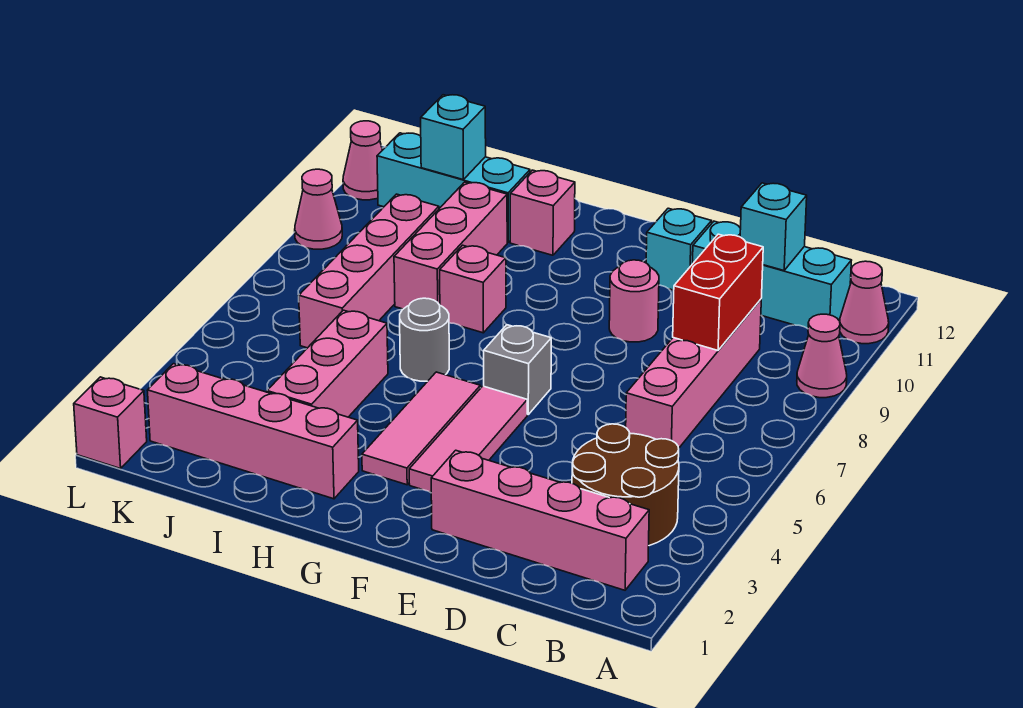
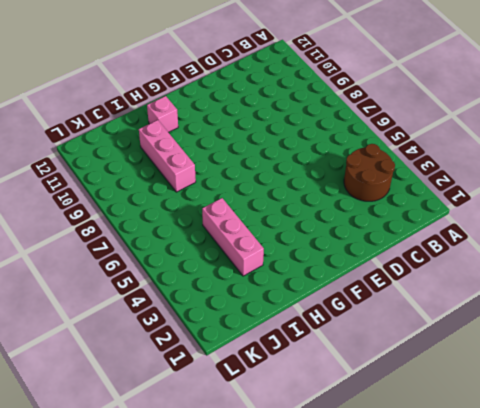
none -> pink cone A9 level 1
none -> pink cone A11 level 1
none -> pink brick B2:E2 level 1

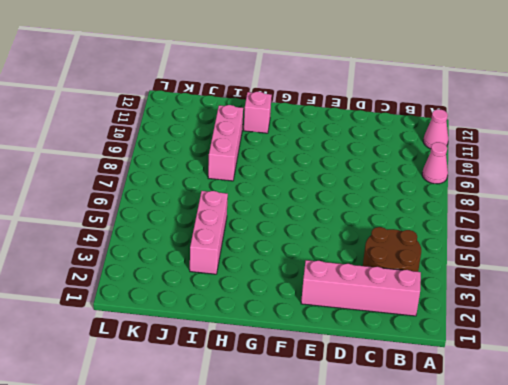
none -> cyan brick B11:D11 level 1
none -> pink brick C6:C9 level 1
none -> pink round brick E9 level 1

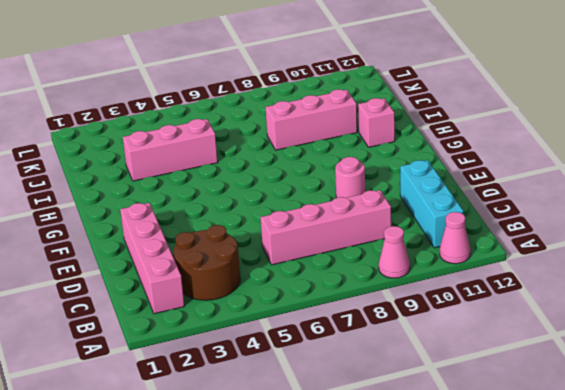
none -> cyan brick E11 level 1
none -> pink tile F3:F5 level 1
none -> grey brick F6 level 1

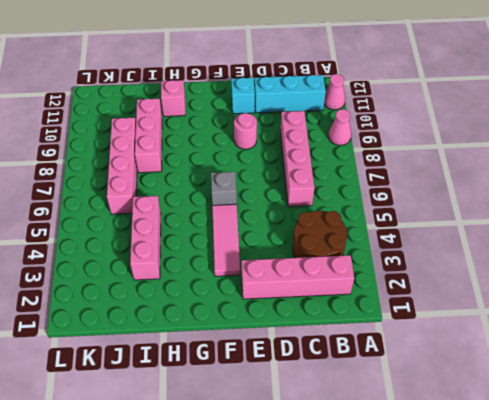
none -> pink tile G3:G5 level 1
none -> pink brick H2:K2 level 1
none -> grey round brick H6 level 1

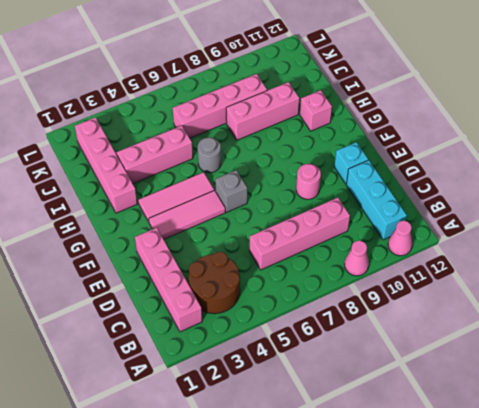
none -> pink brick H8 level 1
none -> cyan brick I11:K11 level 1
none -> pink brick L1 level 1

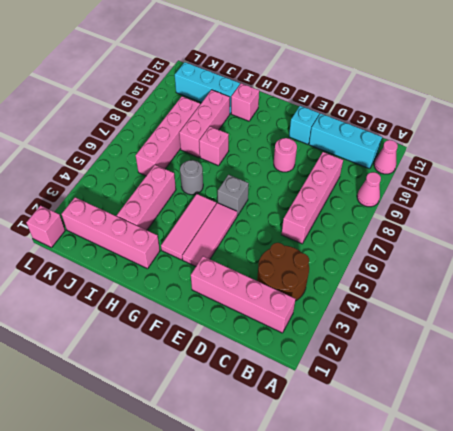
none -> pink cone L9 level 1
none -> pink cone L11 level 1
none -> red brick C8:C9 level 2

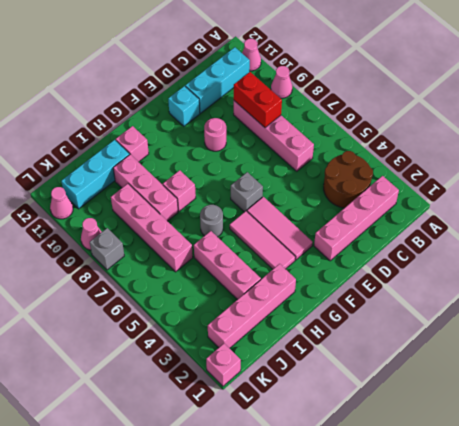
grey brick L8 level 1 -> none
none -> cyan brick C11 level 2
none -> cyan brick J11 level 2

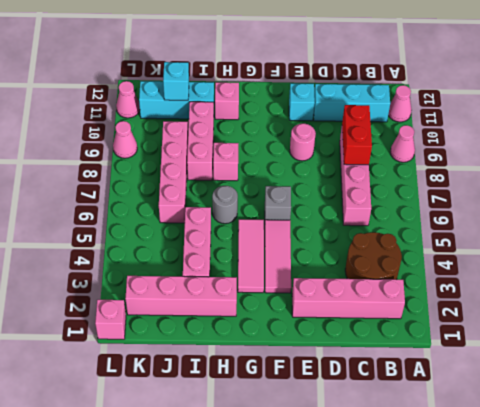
none -> cyan brick C11 level 2

